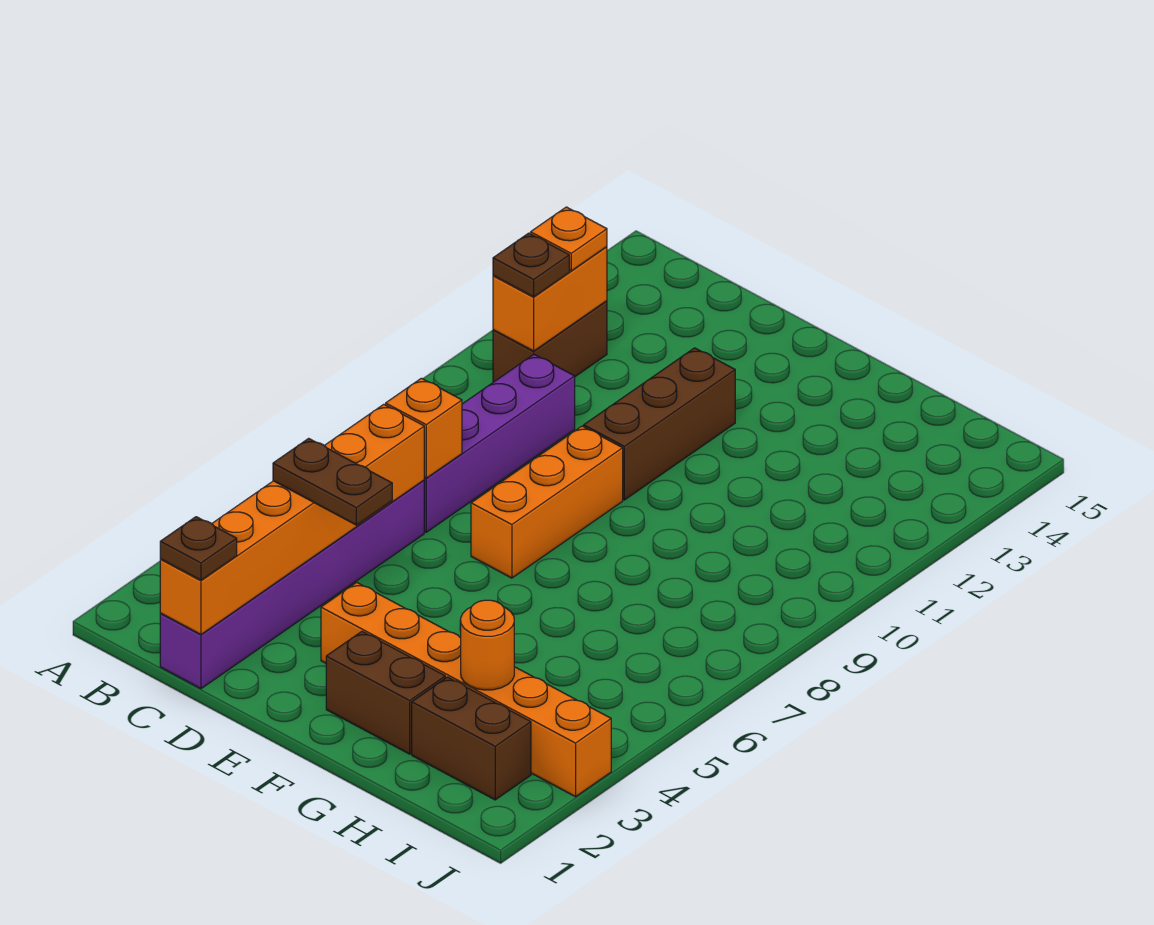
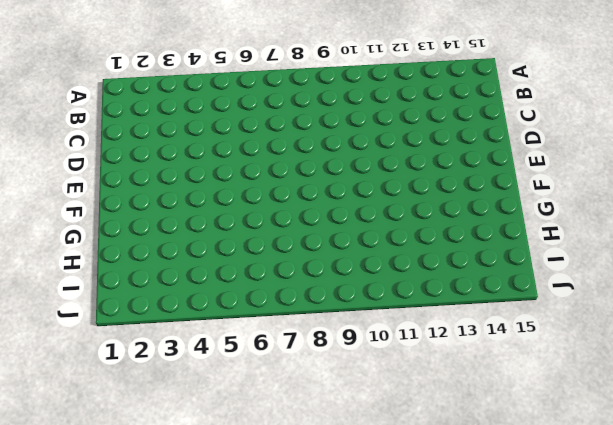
none -> brown brick B11:B12 level 1
none -> purple brick C1:C6 level 1
none -> purple brick C7:C10 level 1

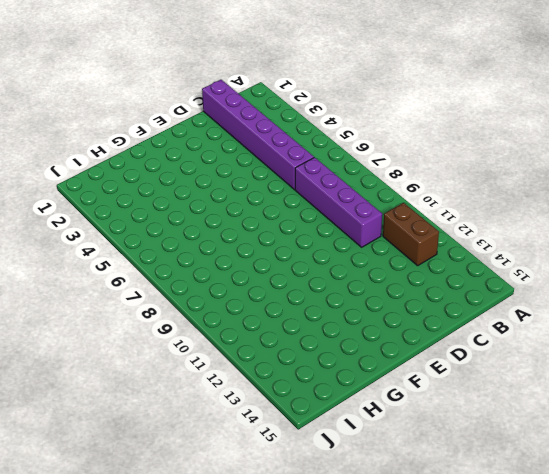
none -> orange brick E3:J3 level 1
none -> orange brick E7:E9 level 1
none -> brown brick E10:E12 level 1

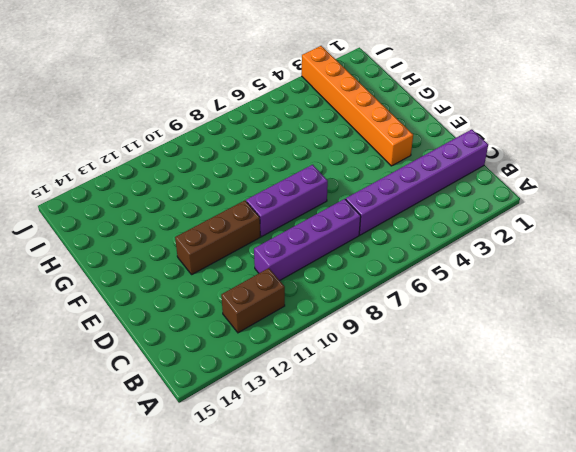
purple brick E7:E9 level 1 -> orange brick E7:E9 level 1
none -> brown brick F2:G2 level 1
none -> brown brick H2:I2 level 1
none -> orange brick B11:B12 level 2

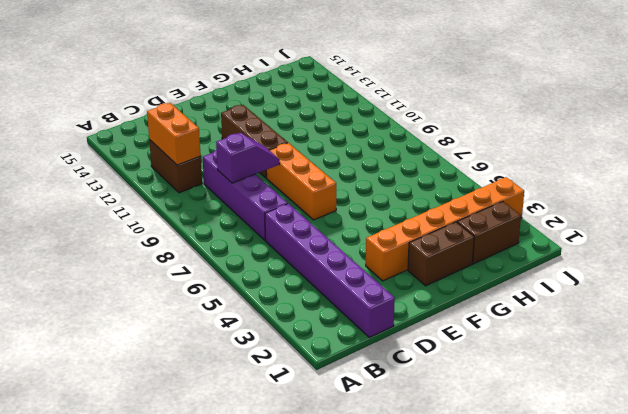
purple slope C9:D9 level 2 top C -> none
none -> orange brick C1:C6 level 2
none -> orange brick C7 level 2
none -> orange round brick H3 level 2

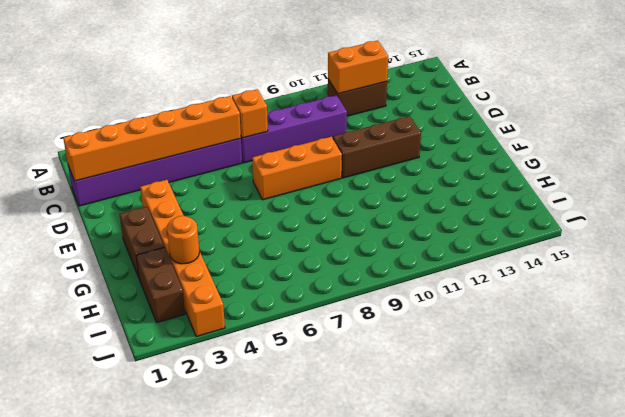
none -> brown plate B11 level 3
none -> orange plate B12 level 3
none -> brown plate C1 level 3

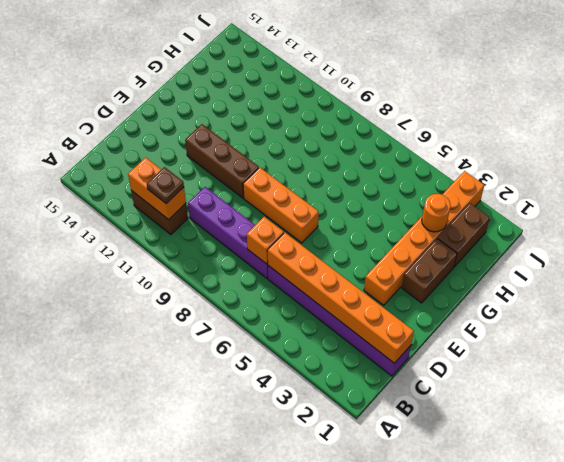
none -> orange plate B12 level 3
none -> brown plate C1 level 3
none -> brown plate C4:D4 level 3

